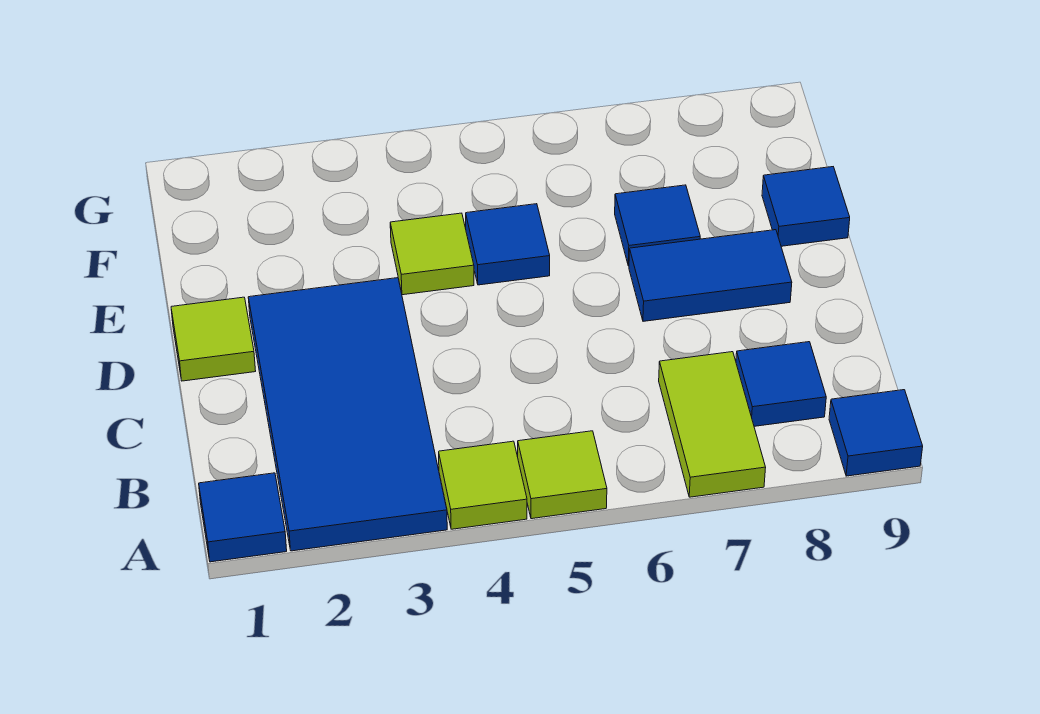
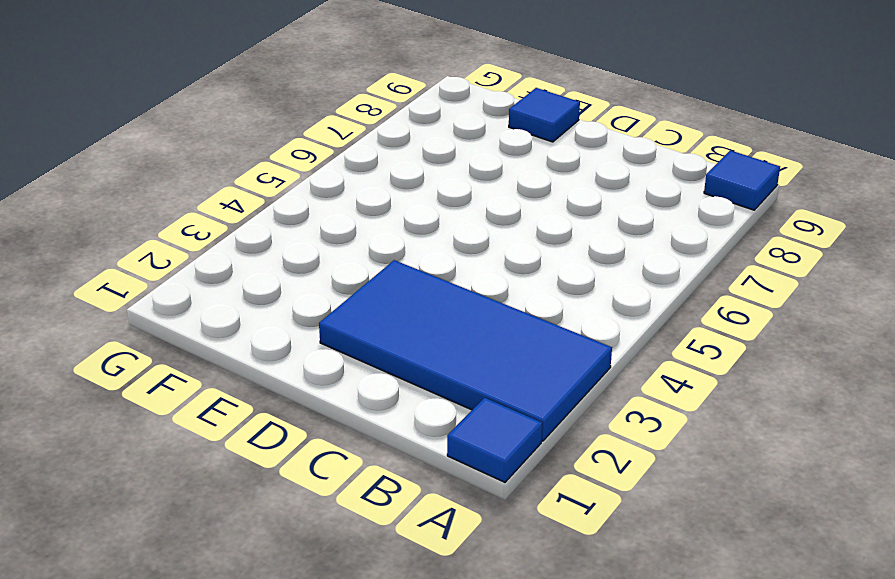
none -> lime tile A4 level 1
none -> lime tile A5 level 1
none -> lime tile A7:B7 level 1

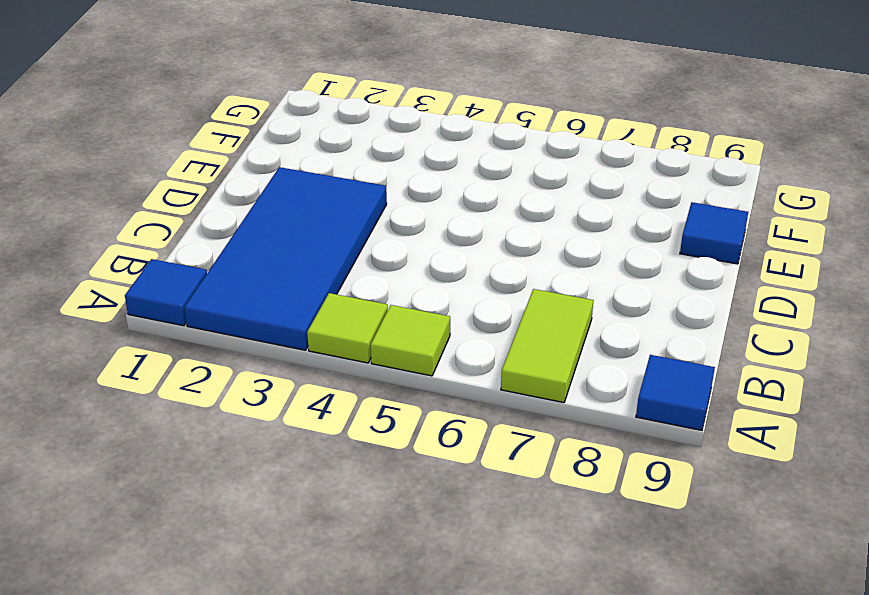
none -> blue tile B8 level 1
none -> lime tile D1 level 1
none -> blue tile D7:D8 level 1

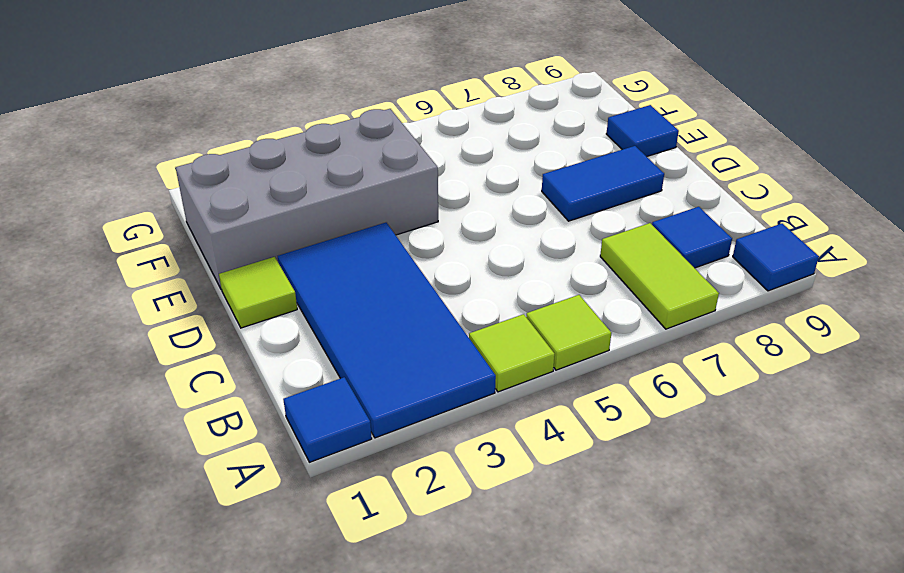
grey brick E1:F4 level 1 -> lime tile E4 level 1
none -> blue tile E5 level 1
none -> blue tile E7 level 1

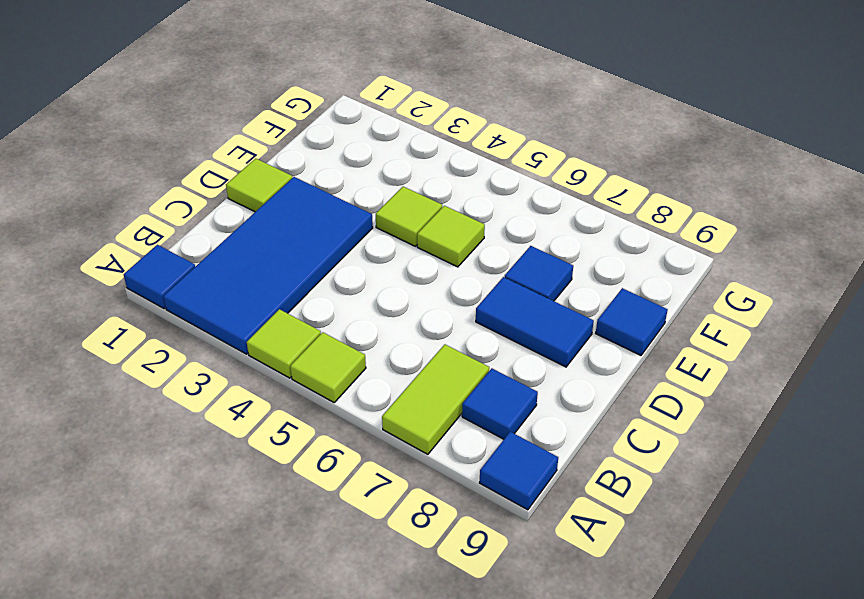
lime tile E5 level 1 -> blue tile E5 level 1

